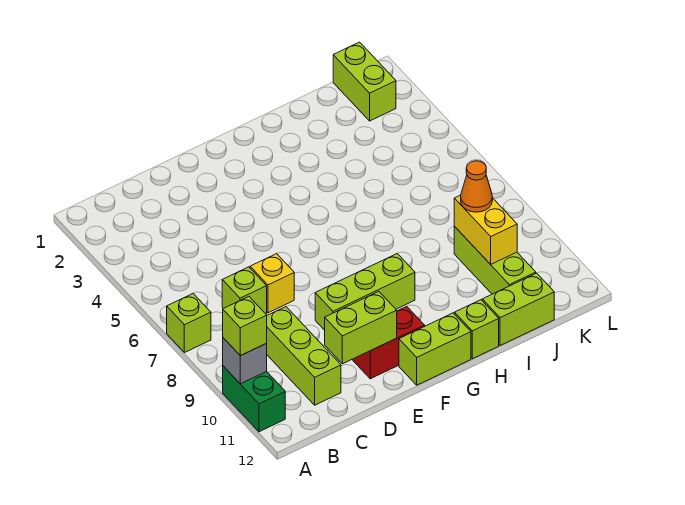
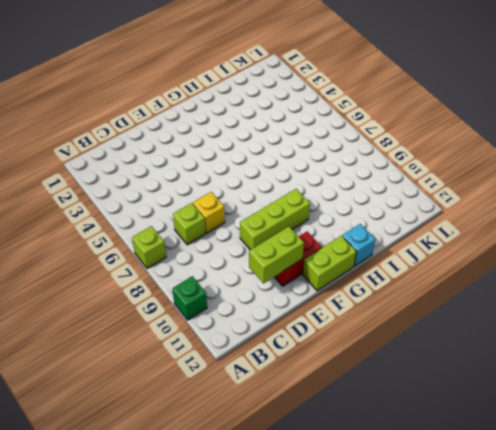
green brick A10 level 1 -> green brick A10:A11 level 1
cyan brick H12 level 1 -> lime brick H12 level 1
none -> lime brick C9:C11 level 1
none -> lime brick I12:J12 level 1
none -> lime brick J9:J11 level 1

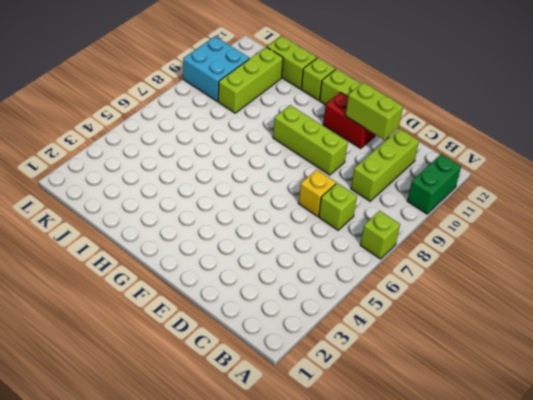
cyan brick K9:L10 level 1 -> none
none -> lime brick K1:K2 level 1
none -> grey brick A10 level 2
none -> yellow brick J9:J10 level 2

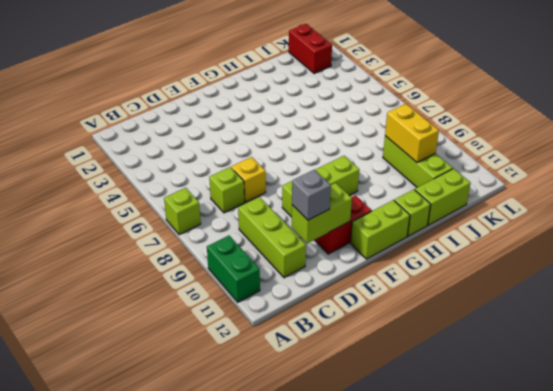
grey brick D11 level 3 -> grey brick A10 level 2
red brick K1:K2 level 1 -> lime brick K1:K2 level 1
none -> lime brick A10 level 3
none -> orange cone J9 level 3

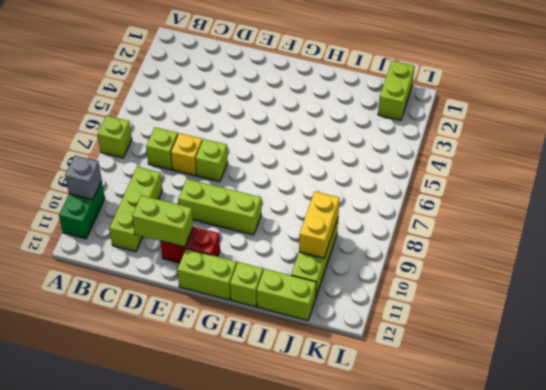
lime brick E7 level 1 -> lime brick A10 level 3
none -> orange cone J9 level 3

